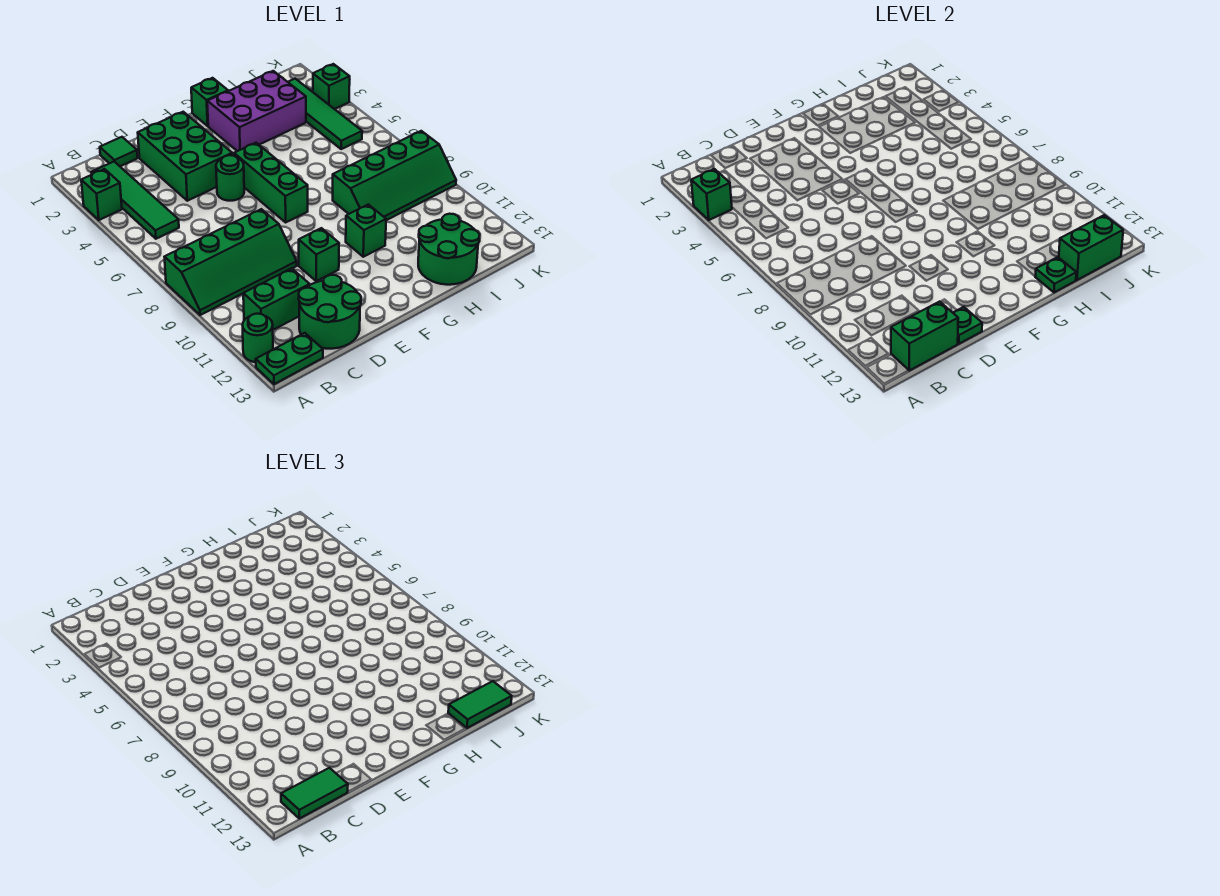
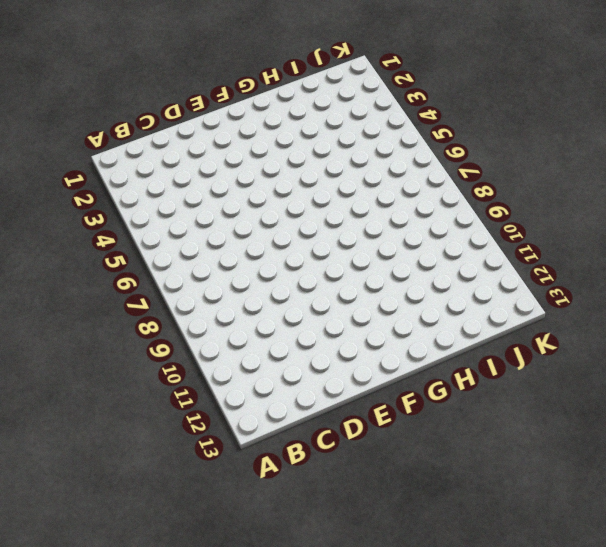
none -> green brick A3 level 1
none -> green slope A8:D9 level 1 top 8
none -> green round brick A12 level 1

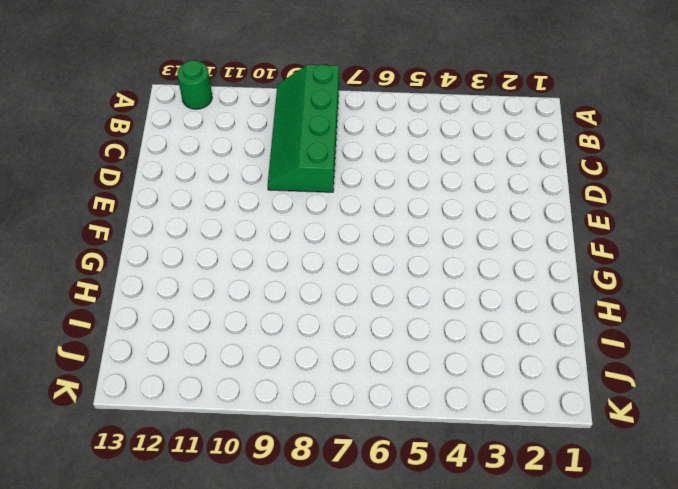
none -> green brick A3 level 1
none -> green plate A13:B13 level 1
none -> green tile B2:B5 level 1

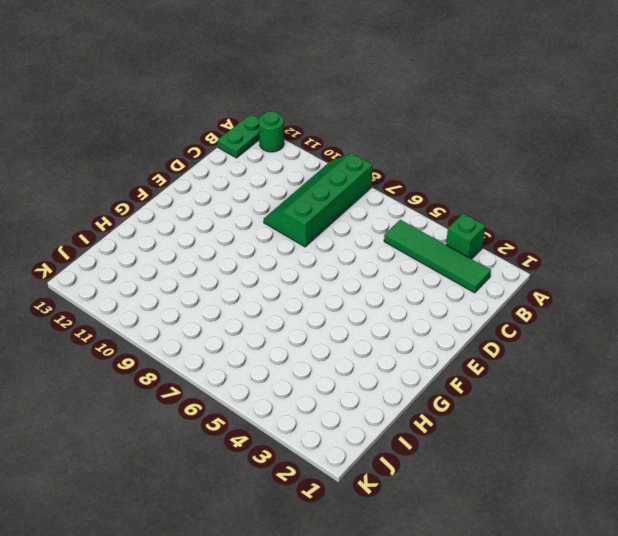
none -> green brick B11:C11 level 1
none -> green tile C1 level 1
none -> green round brick C12:D13 level 1

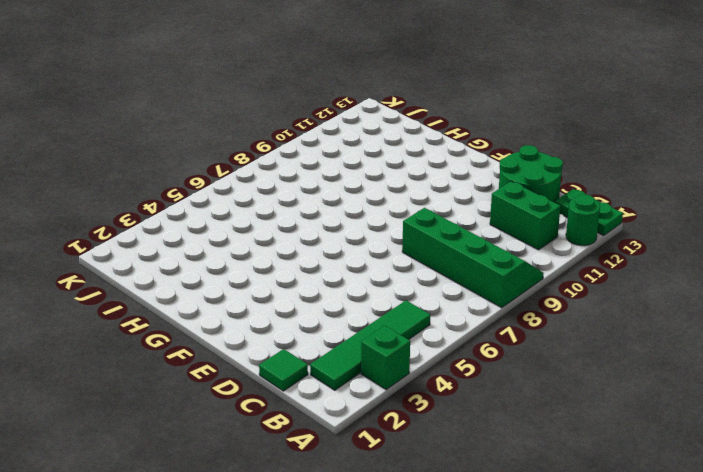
none -> green brick D2:E4 level 1
none -> green round brick E5 level 1
none -> green brick E10 level 1

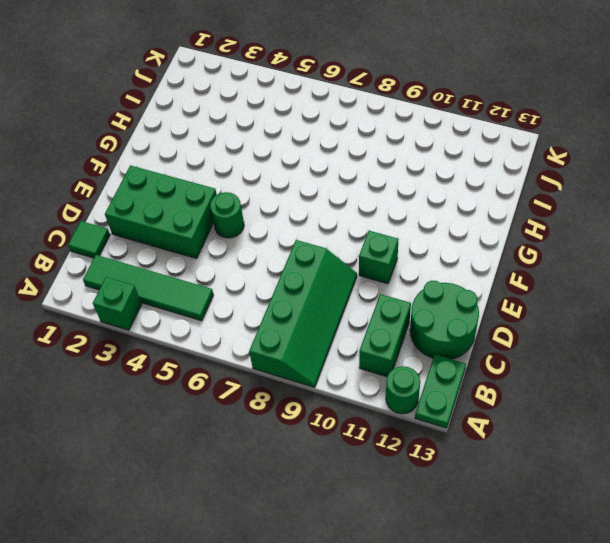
none -> green brick F5:F7 level 1
none -> green brick G1 level 1
none -> purple brick G2:I3 level 1

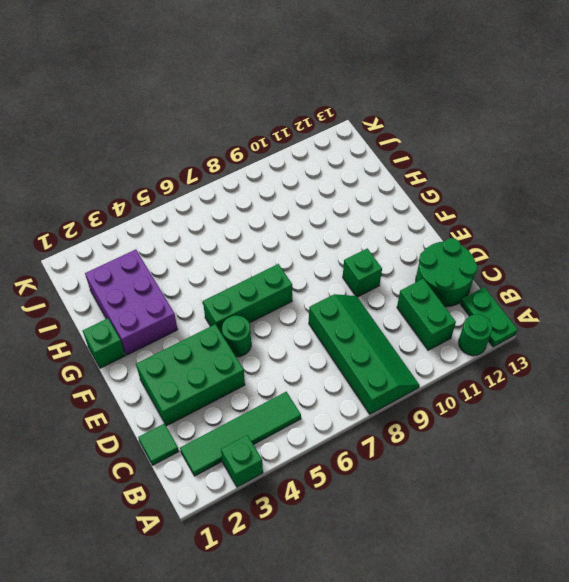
none -> green brick G10 level 1
none -> green slope H8:K9 level 1 top 8
none -> green round brick H12:I13 level 1

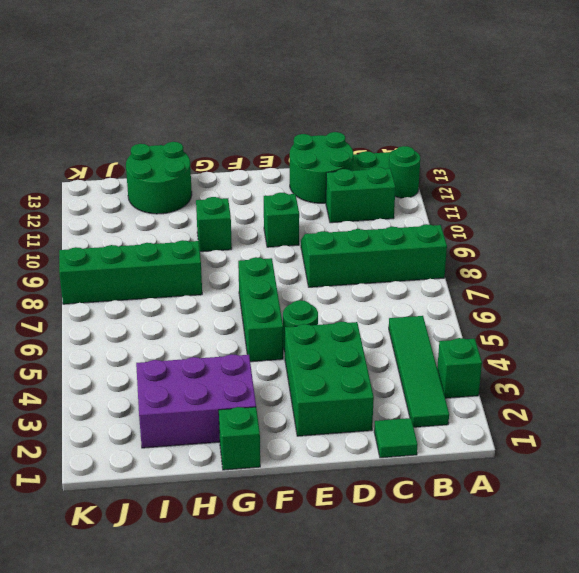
none -> green tile J2:J5 level 1
none -> green brick K3 level 1
none -> green brick A3 level 2

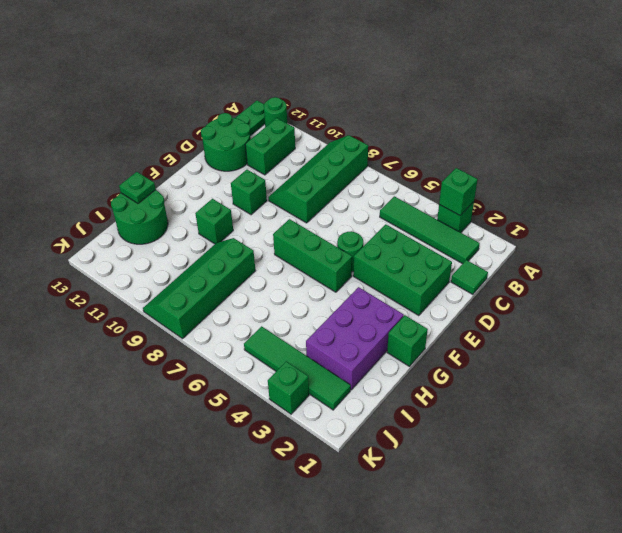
none -> green brick B13:C13 level 2
none -> green plate D13 level 2
none -> green brick I13:J13 level 2

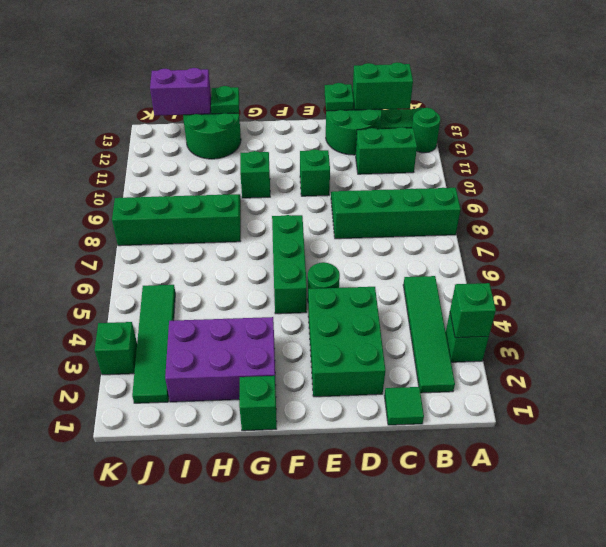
purple brick I13:J13 level 2 -> green brick I13:J13 level 2
none -> green tile B13:C13 level 3
none -> green tile I13:J13 level 3

